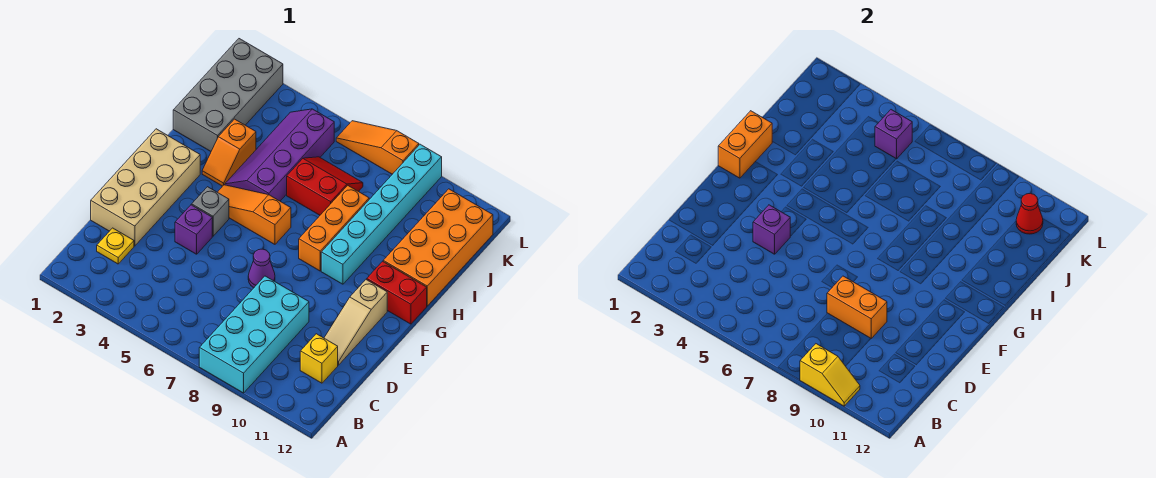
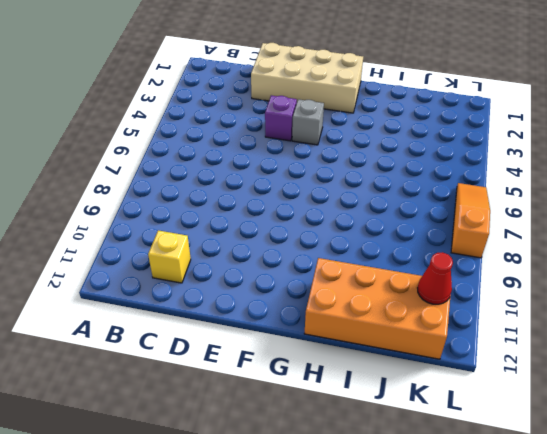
none -> cyan brick A8:D9 level 1
none -> yellow plate C2 level 1
none -> tan slope D11:F11 level 1 top F

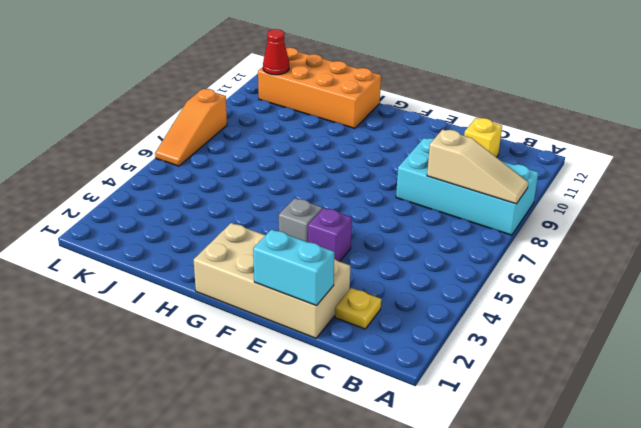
tan slope A8:C8 level 2 top C -> tan slope D11:F11 level 1 top F
cyan brick D1:E1 level 2 -> none
none -> purple cone E7 level 1
none -> orange slope G4:G6 level 1 top 6
none -> orange brick G8:I8 level 1

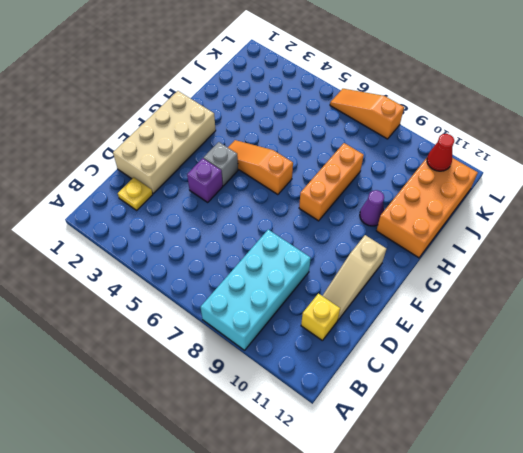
purple cone H10 level 1 -> purple cone E7 level 1
none -> cyan brick G9:L9 level 1
none -> red brick G11:G12 level 1
none -> orange slope H3:I3 level 1 top I

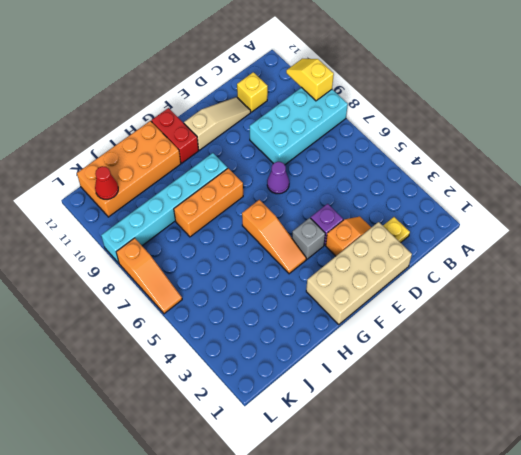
orange slope D3:E3 level 1 top E -> orange slope H3:I3 level 1 top I
none -> purple slope H4:K5 level 1 top 5
none -> grey brick I1:L2 level 1
none -> red slope I6:J7 level 1 top I

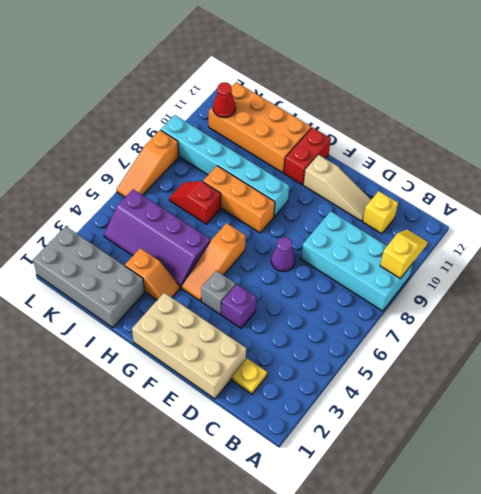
red slope I7:J7 level 1 top I -> red slope I6:J7 level 1 top I
none -> orange brick D8:D9 level 2
none -> purple brick E4 level 2
none -> orange brick G1:H1 level 2

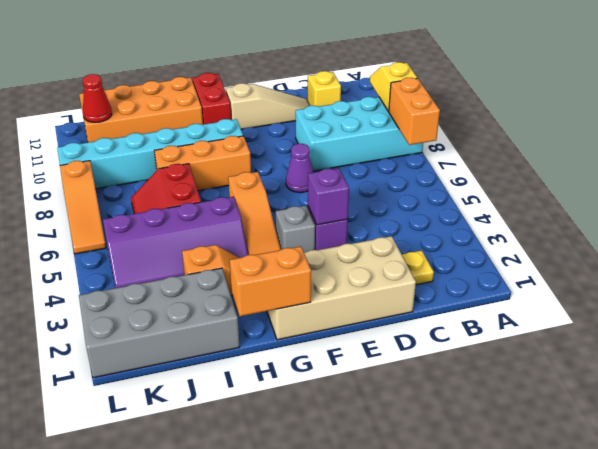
orange brick A7:A8 level 2 -> orange brick D8:D9 level 2
none -> purple brick K5 level 2

